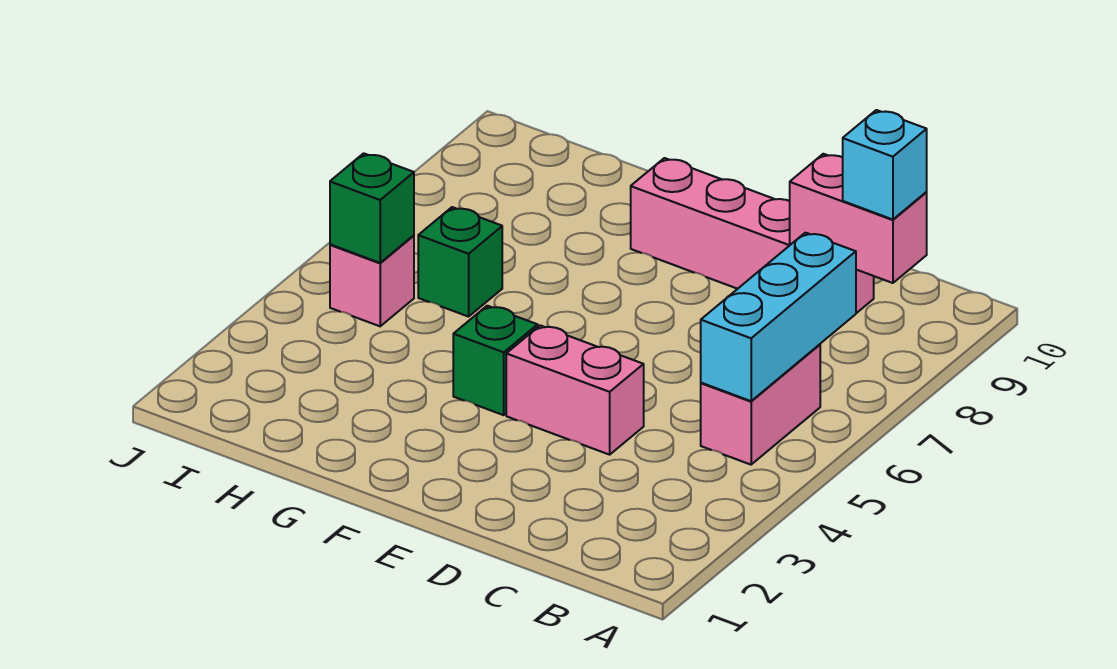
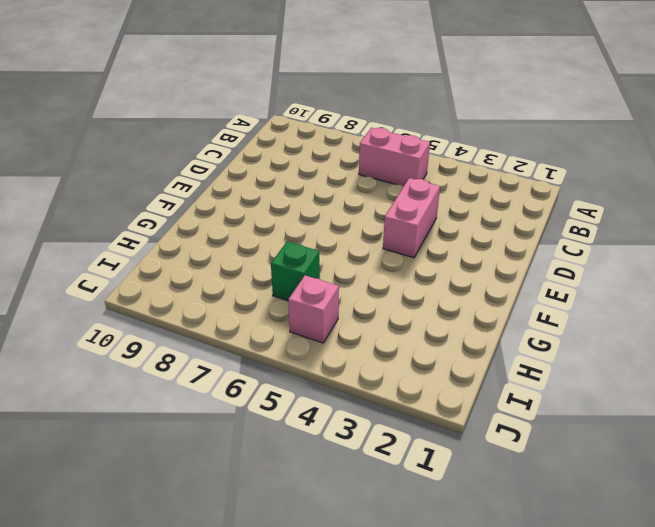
none -> pink brick C9:F9 level 1
none -> green brick F4 level 1

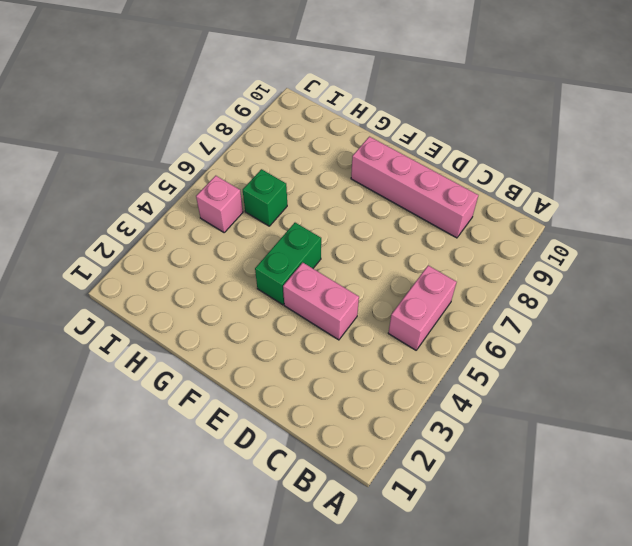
green brick F4:F5 level 1 -> green brick F4 level 1
none -> cyan brick B5:B7 level 2
none -> pink brick B9:C9 level 2

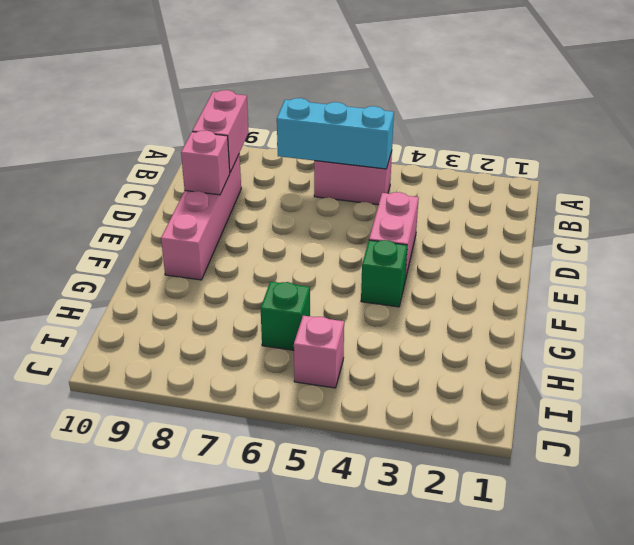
pink brick D9 level 2 -> none
none -> green brick I5 level 2
none -> cyan brick B9 level 3

